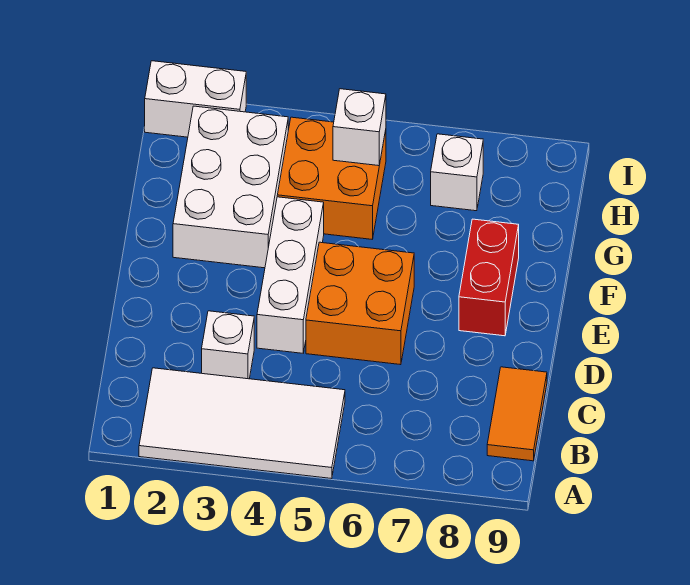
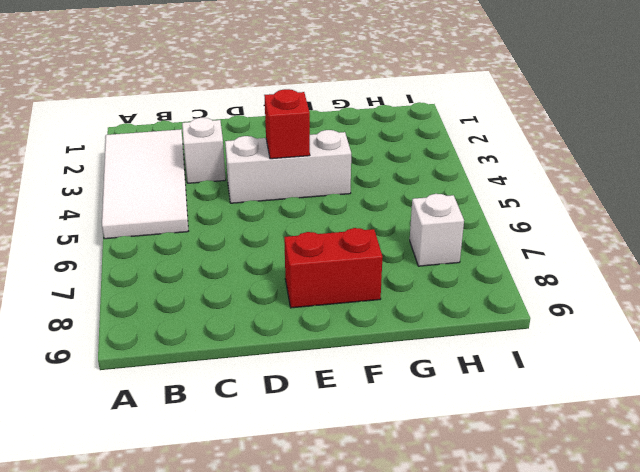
red brick E4 level 2 -> none
none -> orange tile B9:C9 level 1
none -> orange brick D5:E6 level 1

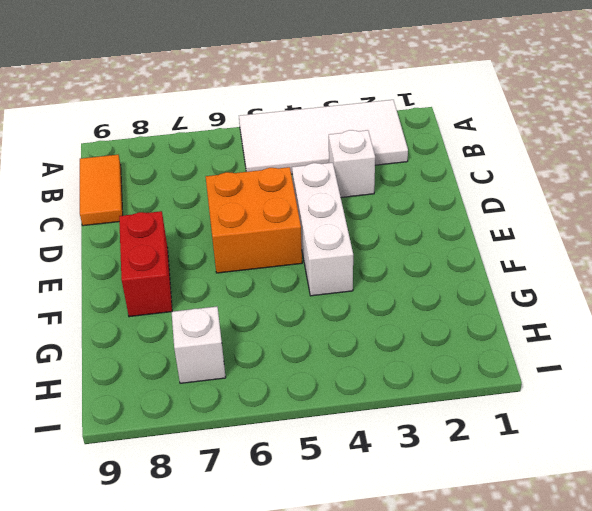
none -> white brick F2:H3 level 1
none -> orange brick G4:H5 level 1

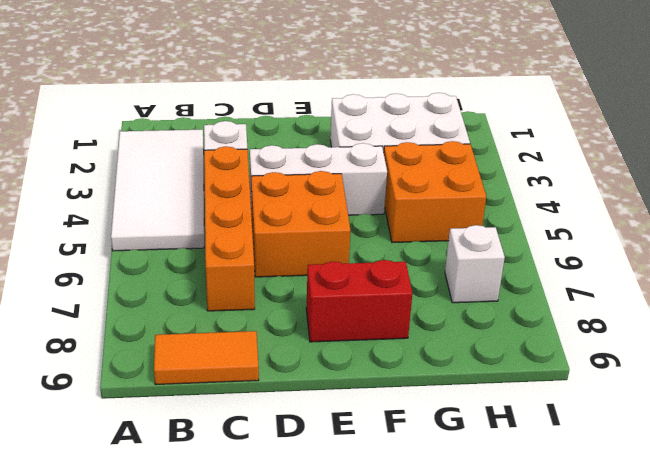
orange brick C4:C7 level 1 -> none
none -> white brick I1:I2 level 1
none -> white brick H5 level 2

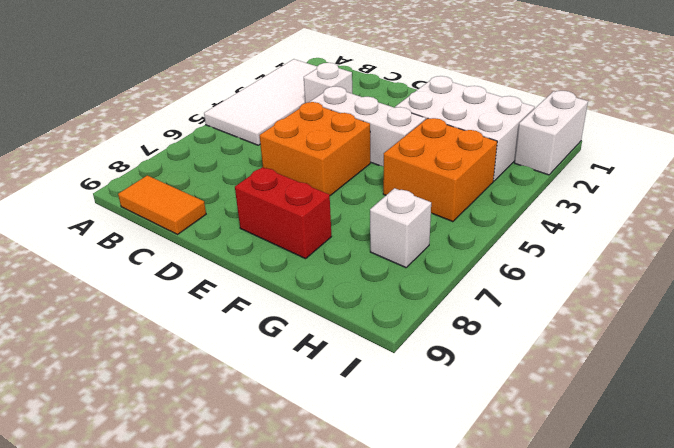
none -> white brick H5 level 2

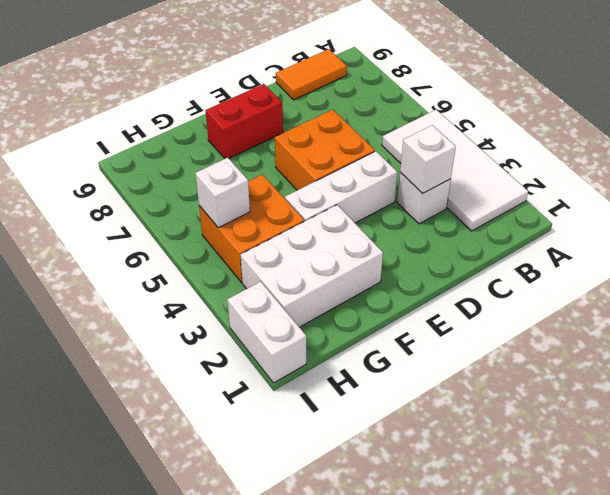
white brick C3 level 2 -> white brick H7 level 1

